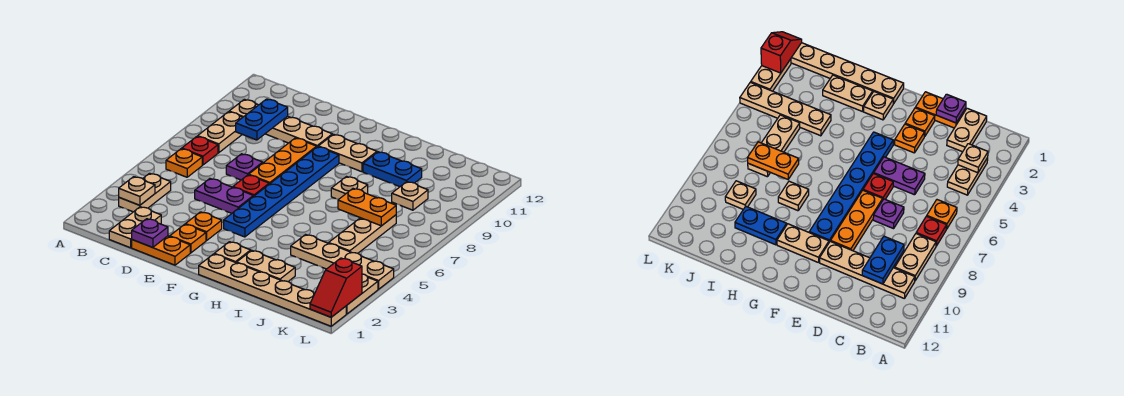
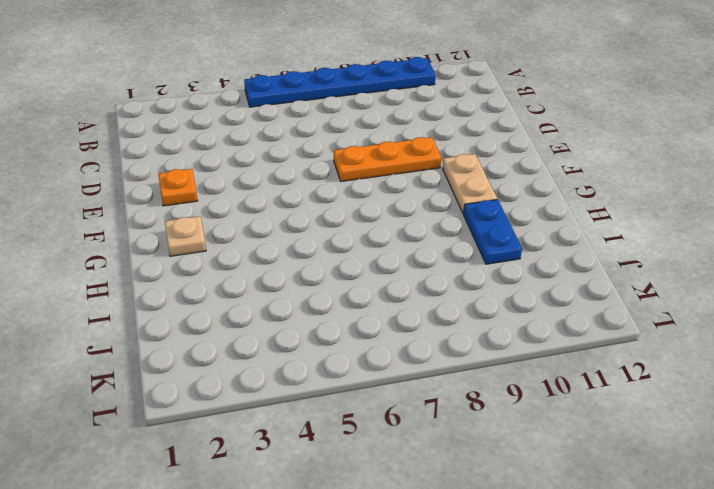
blue plate A5:A10 level 1 -> blue plate F4:F9 level 1
none -> tan plate B3:B4 level 1
none -> orange plate B6 level 1
none -> red plate B7 level 1

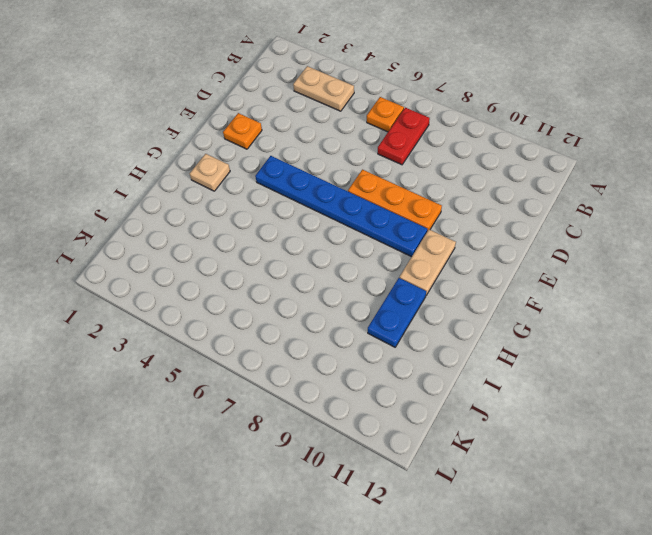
red plate B7:C7 level 1 -> red plate B7 level 1
none -> tan plate B8:B9 level 1
none -> tan plate B10:E10 level 1
none -> tan plate C1:C2 level 1

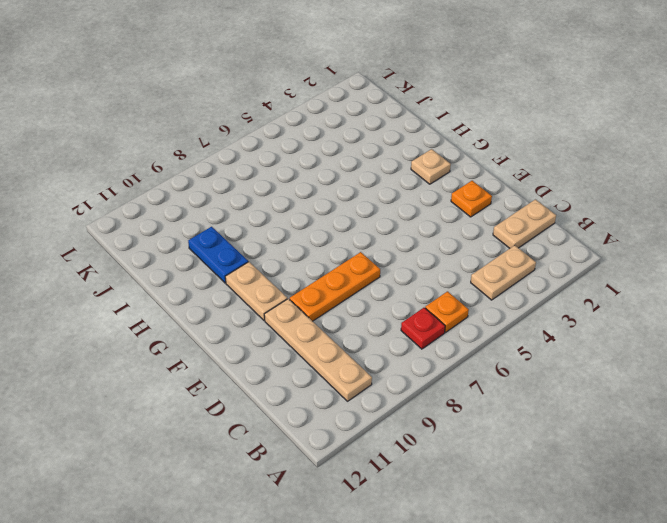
none -> tan plate B8:B9 level 1
none -> orange plate D1:E1 level 1
none -> purple plate D5:E5 level 1

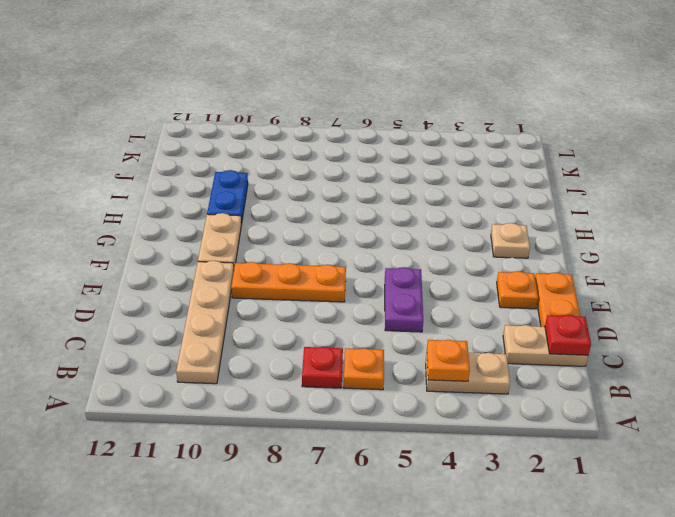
orange plate B4 level 2 -> orange plate E3 level 1
red plate C1 level 2 -> red plate E6 level 1
none -> tan plate B8:B9 level 1
none -> purple plate D7 level 1
none -> blue plate F4:F9 level 1

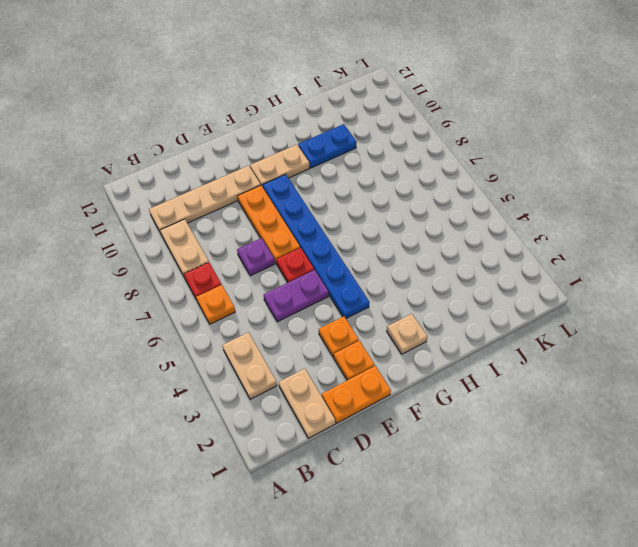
none -> tan plate G1:L1 level 1
none -> tan plate H2:I2 level 1
none -> tan plate H8 level 1

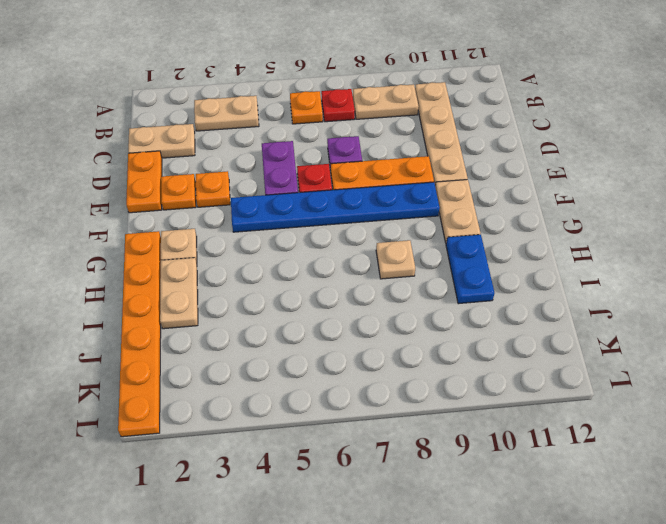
orange plate G1:L1 level 1 -> tan plate G1:L1 level 1
none -> tan plate I4:L4 level 1
none -> tan plate J5:J7 level 1
none -> tan plate J9 level 1

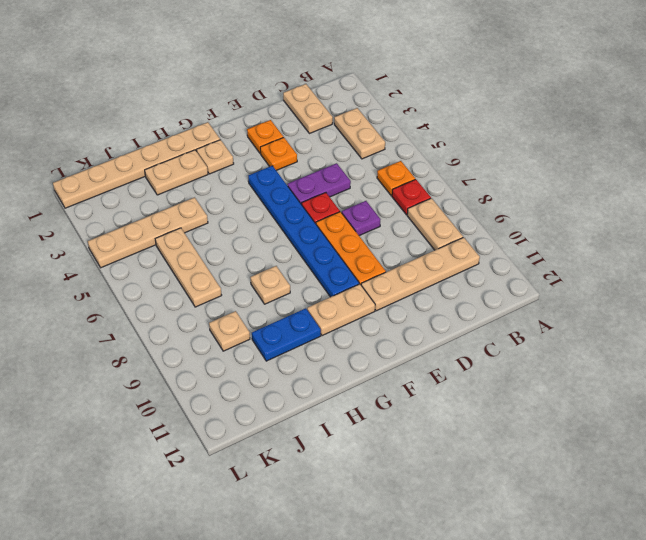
none -> orange plate D1:E1 level 1
none -> tan plate L2:L3 level 1
none -> tan plate B3 level 2

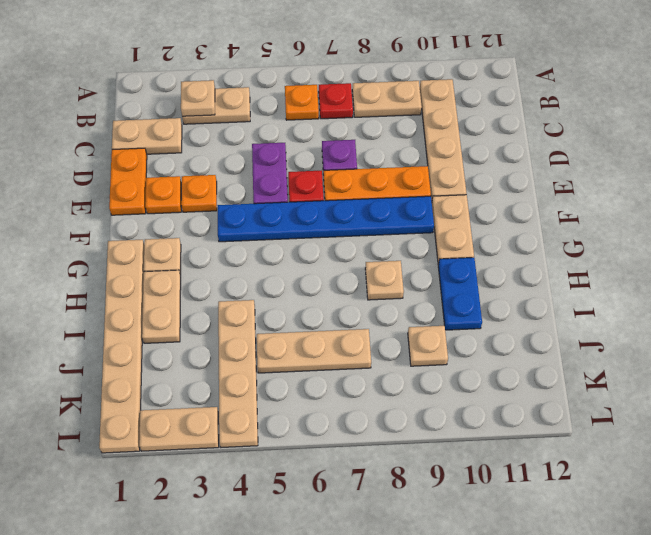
none -> blue plate C9:C10 level 2
none -> purple plate D1 level 2
none -> orange plate I7:J7 level 2

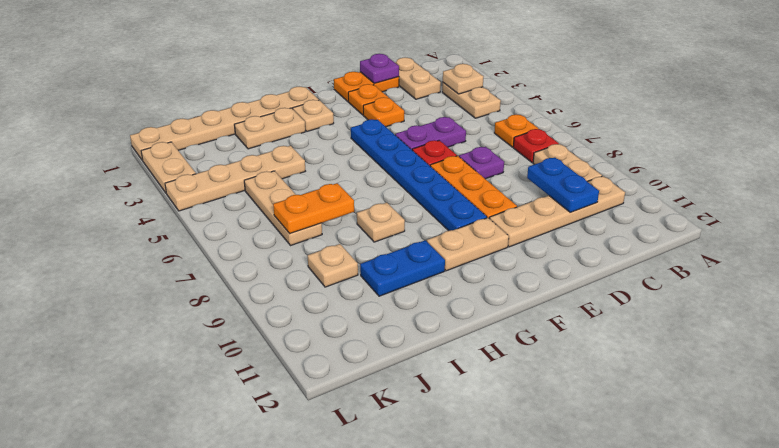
none -> red slope L1:L2 level 2 top 2

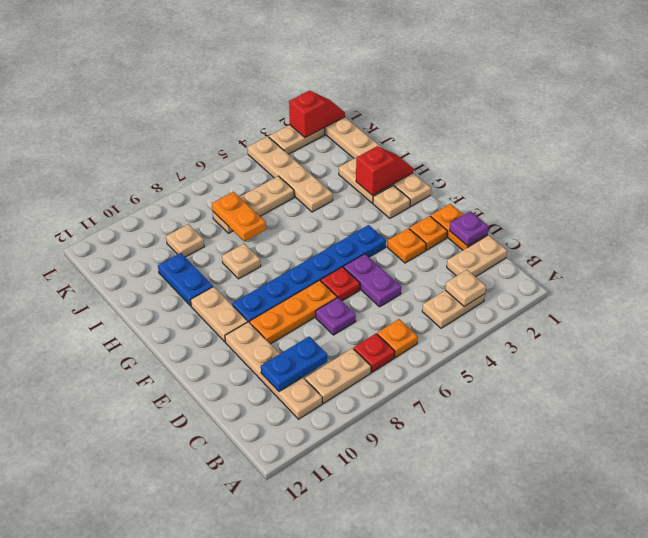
red slope H1:H2 level 2 top 2 -> none

